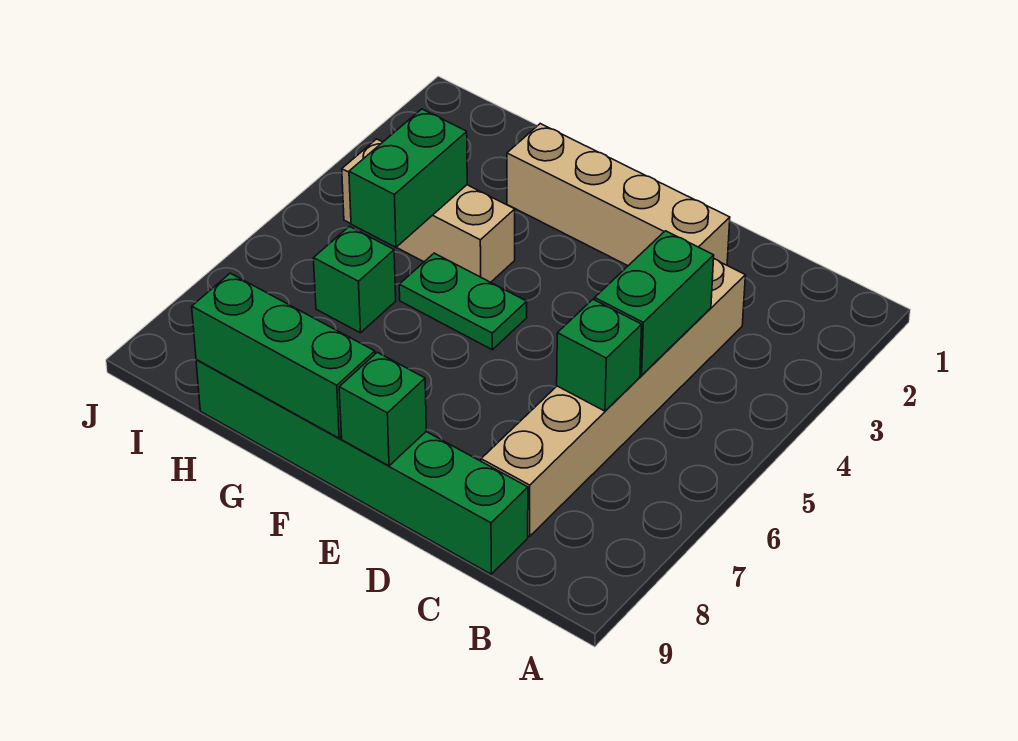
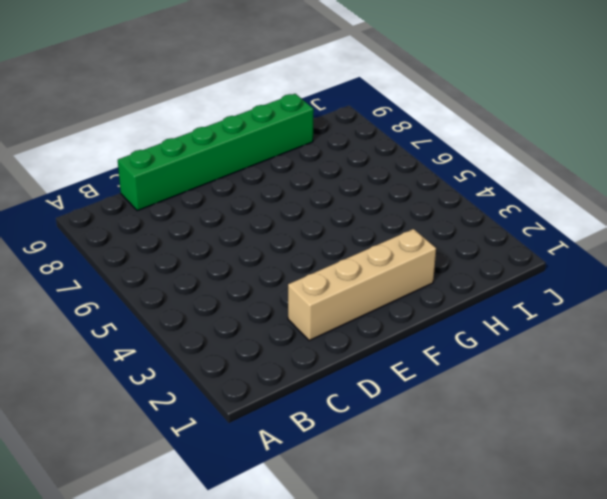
none -> tan brick C3:C8 level 1
none -> green plate F5:G5 level 1

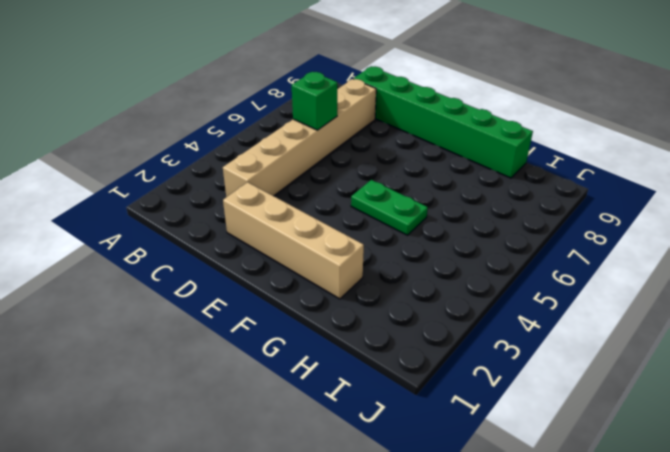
none -> tan brick G4:I4 level 1
none -> green brick H6 level 1

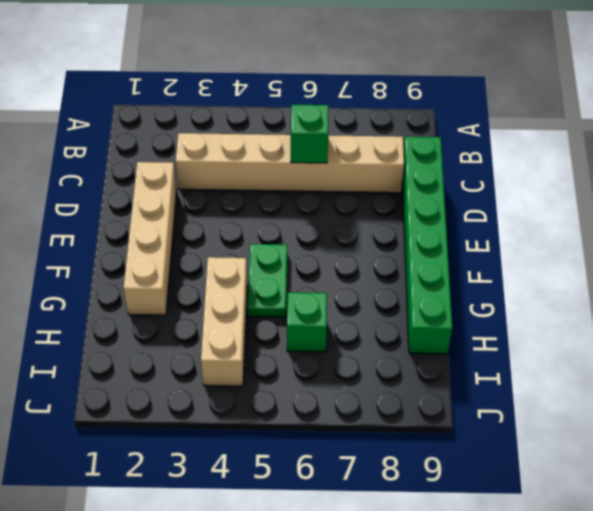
none -> green brick C4:C5 level 2
none -> green brick E9 level 2

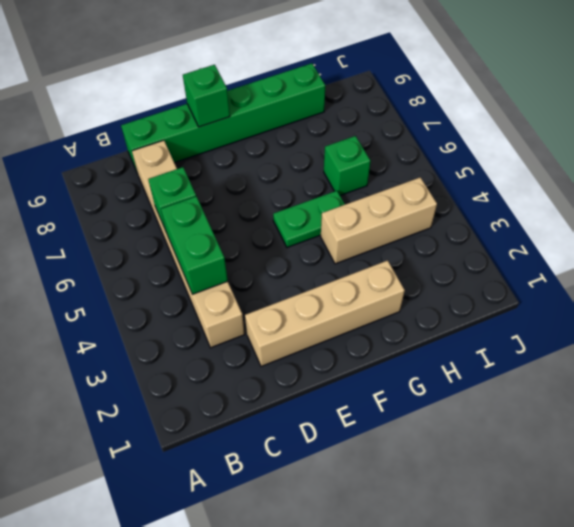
none -> green brick F9:H9 level 2
none -> green brick H4:H5 level 2

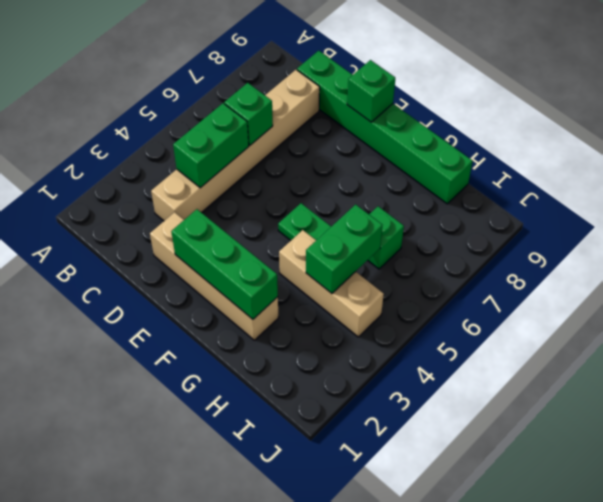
green brick E2:G2 level 2 -> green brick F9:H9 level 2

